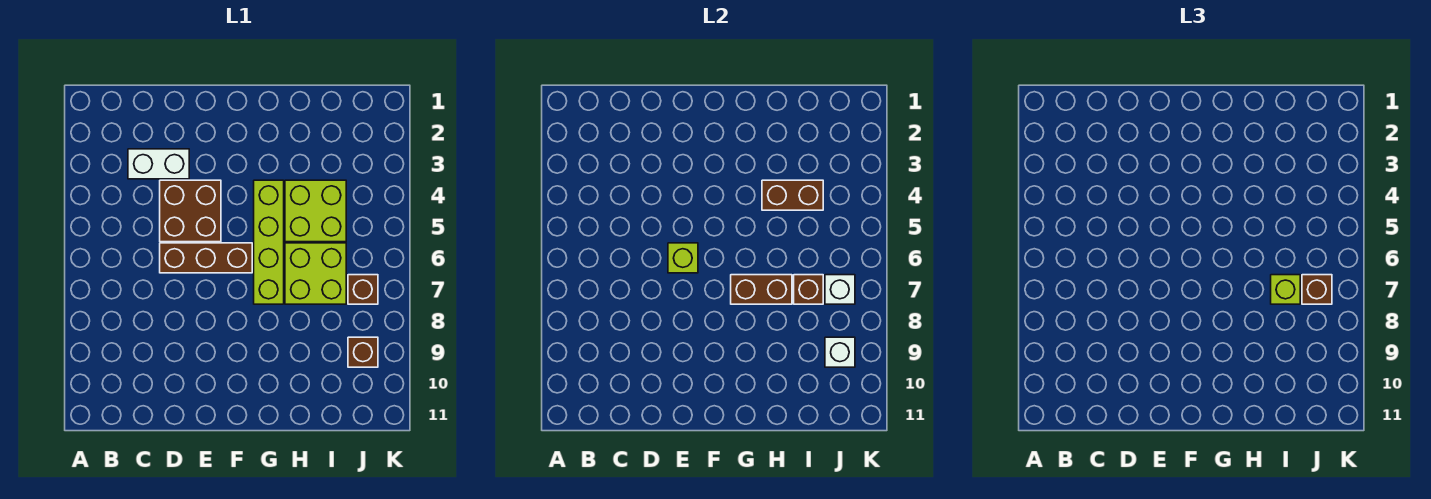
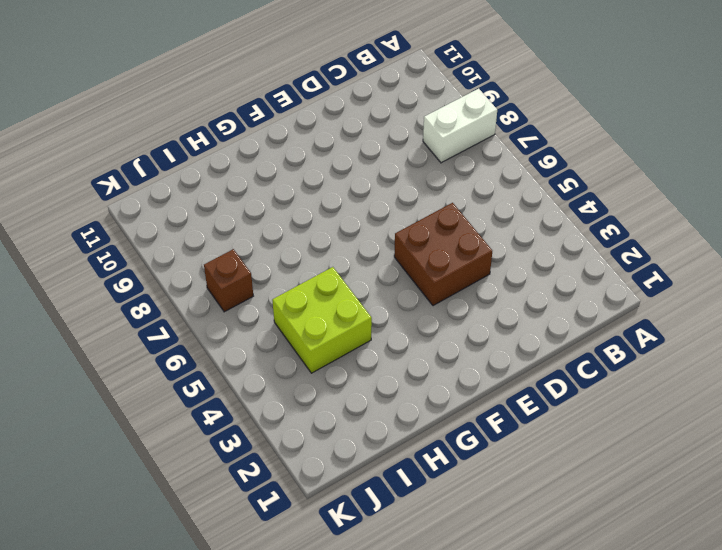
white brick A8:B8 level 1 -> white brick C3:D3 level 1
none -> brown brick D6:F6 level 1
none -> lime brick G4:G7 level 1
none -> lime brick H6:I7 level 1

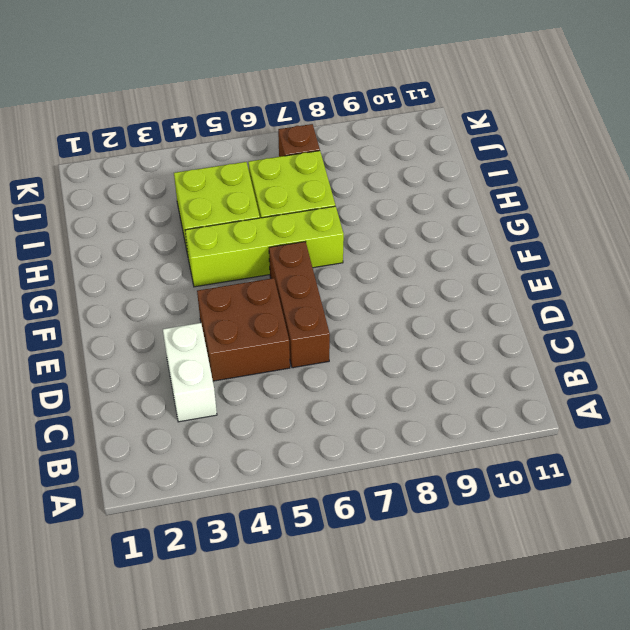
none -> brown brick J9 level 1
none -> lime brick E6 level 2
none -> brown brick G7:H7 level 2

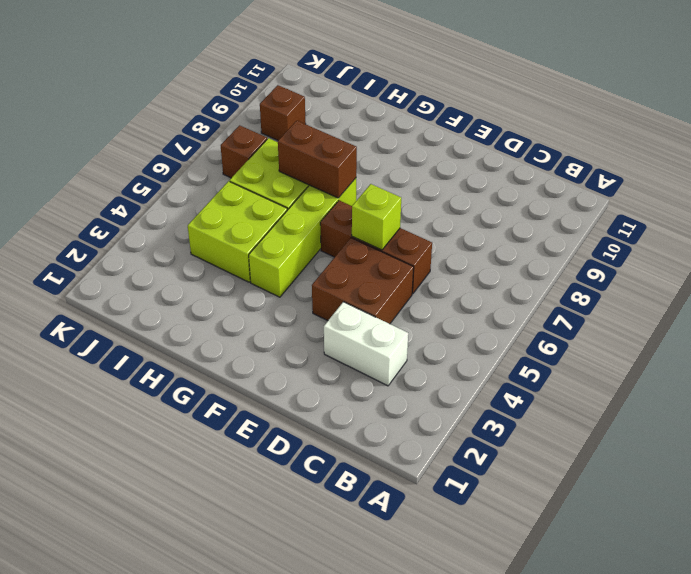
none -> brown brick H4:I4 level 2
none -> brown brick I7 level 2
none -> white brick J7 level 2

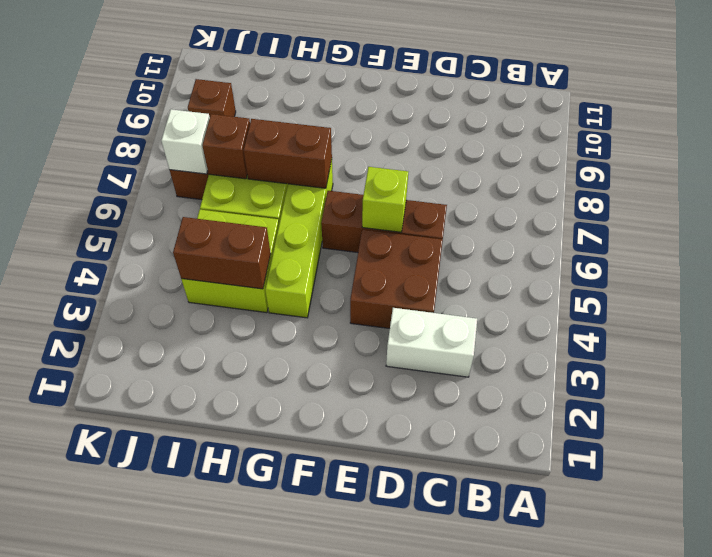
none -> white brick J9 level 2
none -> lime brick I7 level 3
none -> brown brick J7 level 3

